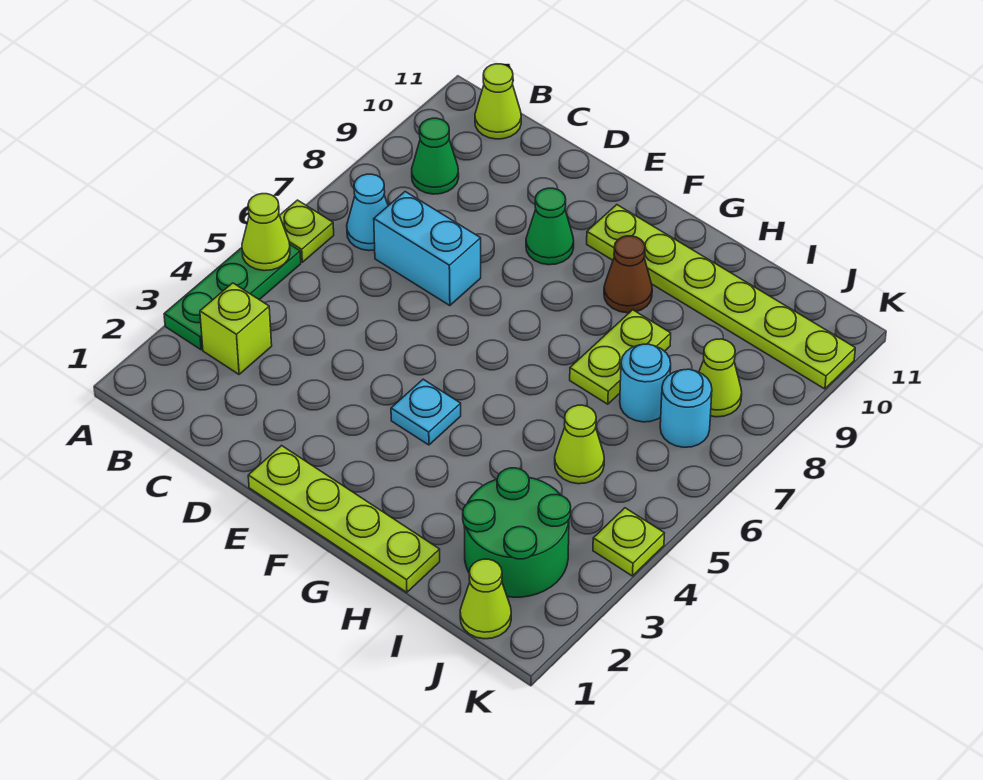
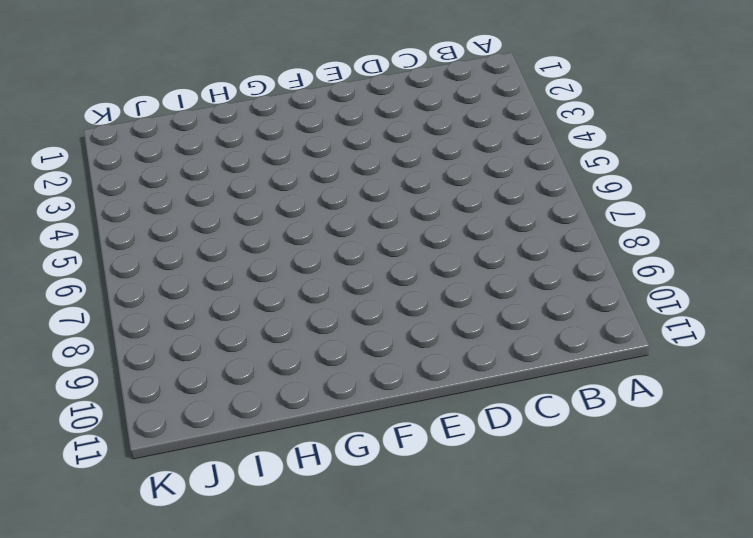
none -> green plate A3:A5 level 1
none -> lime plate A6 level 1
none -> lime brick B3 level 1

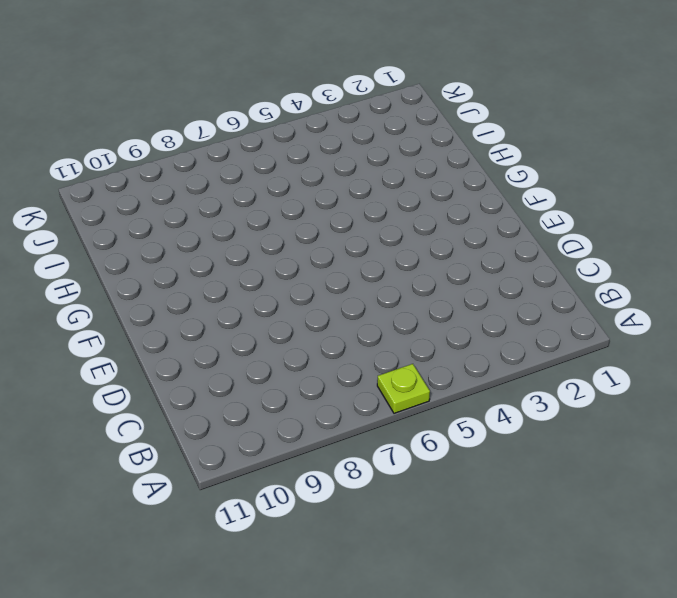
none -> green plate A3:A5 level 1
none -> lime brick B3 level 1
none -> cyan cone B7 level 1

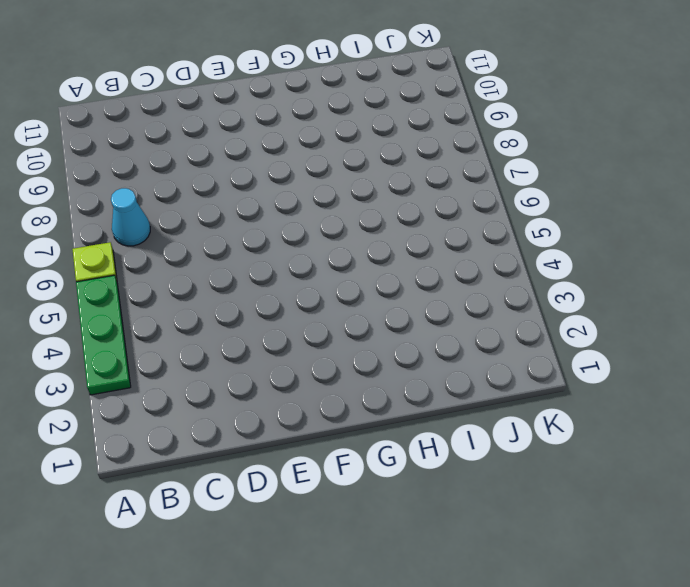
none -> lime brick B3 level 1
none -> green cone B9 level 1
none -> lime cone B11 level 1

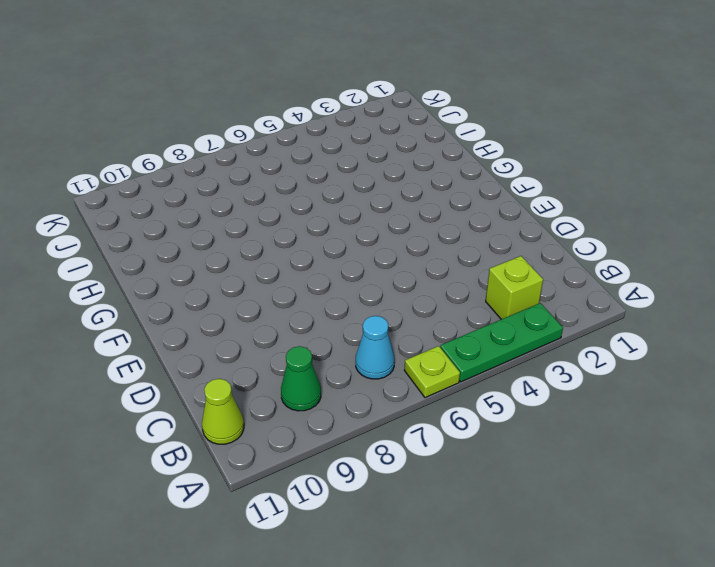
none -> cyan brick C7:D7 level 1
none -> lime plate E1:H1 level 1
none -> green cone E9 level 1

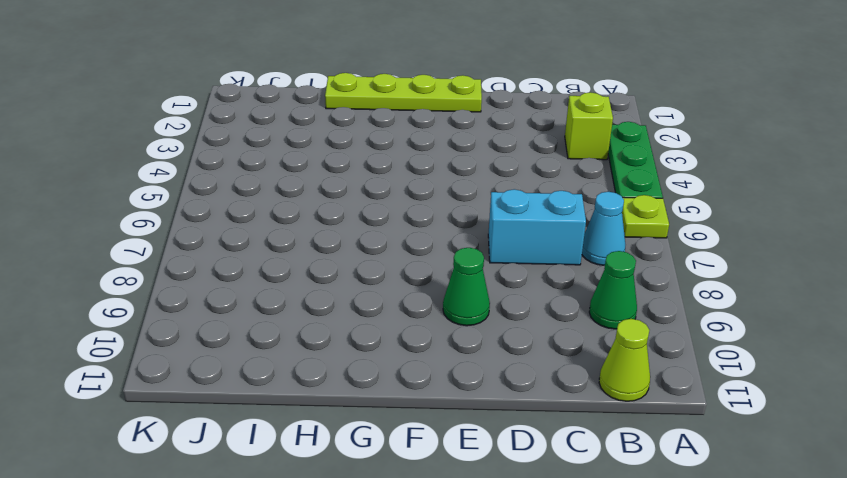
none -> cyan plate F4 level 1
none -> lime plate F10:K10 level 1
none -> brown cone G9 level 1

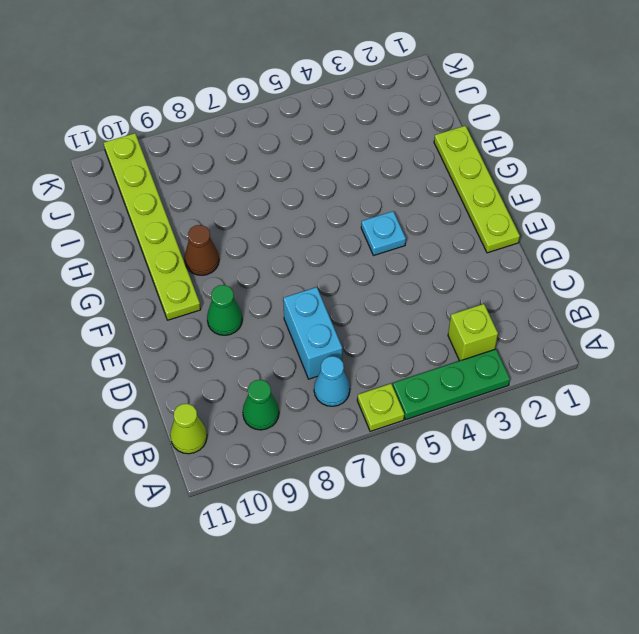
none -> lime plate H7:H8 level 1
none -> green round brick I2:J3 level 1
none -> lime cone I5 level 1

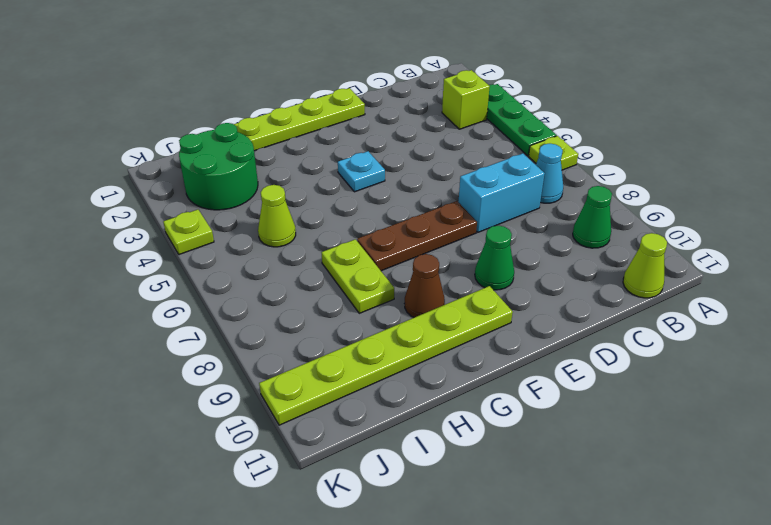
brown plate E7:G7 level 1 -> none
none -> cyan round brick I7 level 1
none -> lime cone J1 level 1
none -> cyan round brick J7 level 1

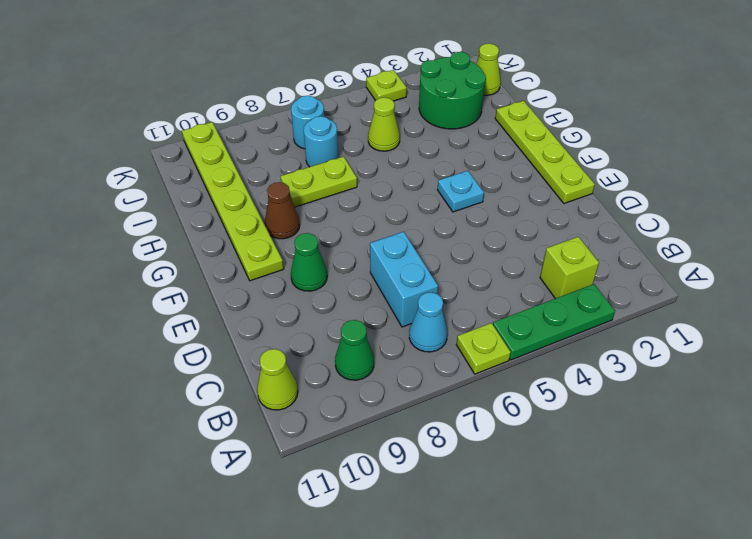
none -> lime cone J8 level 1
none -> lime cone A5 level 2

